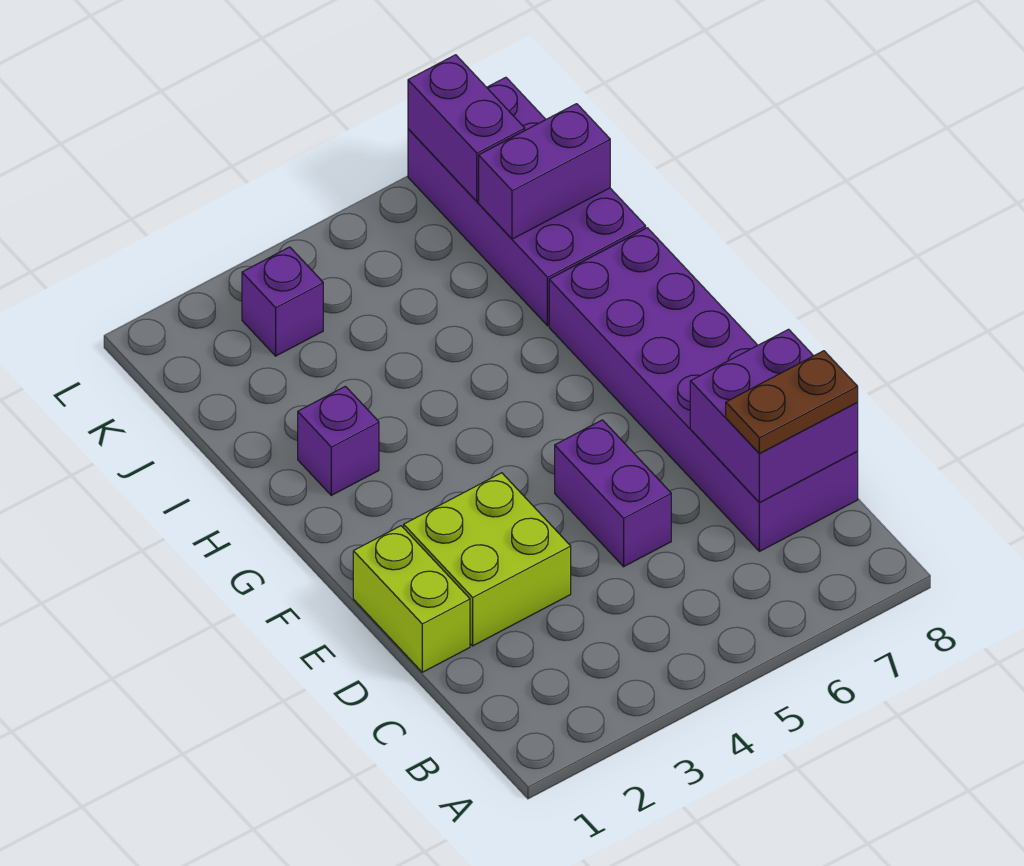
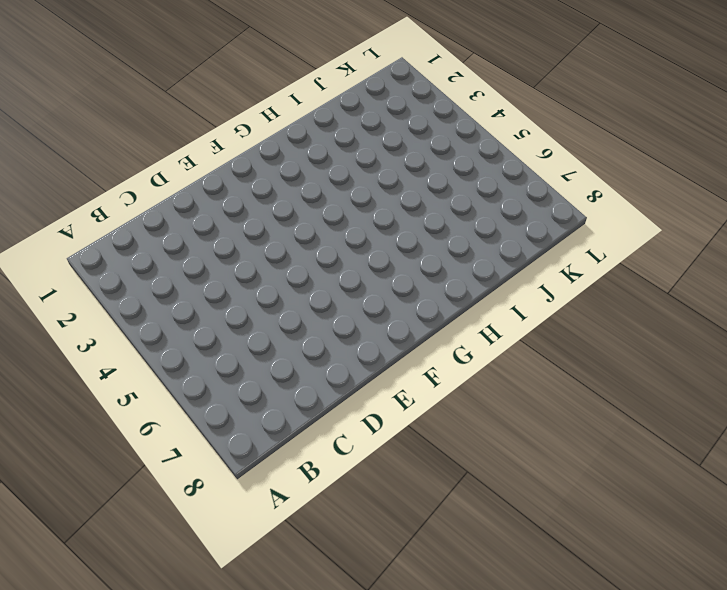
none -> purple brick C7:H8 level 1
none -> lime brick D1:E1 level 1

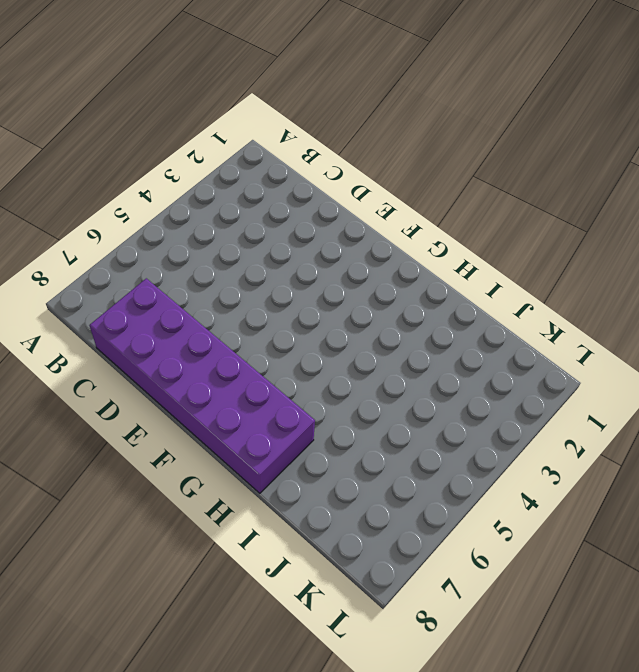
none -> lime brick D1:E1 level 1
none -> lime brick D2:E3 level 1

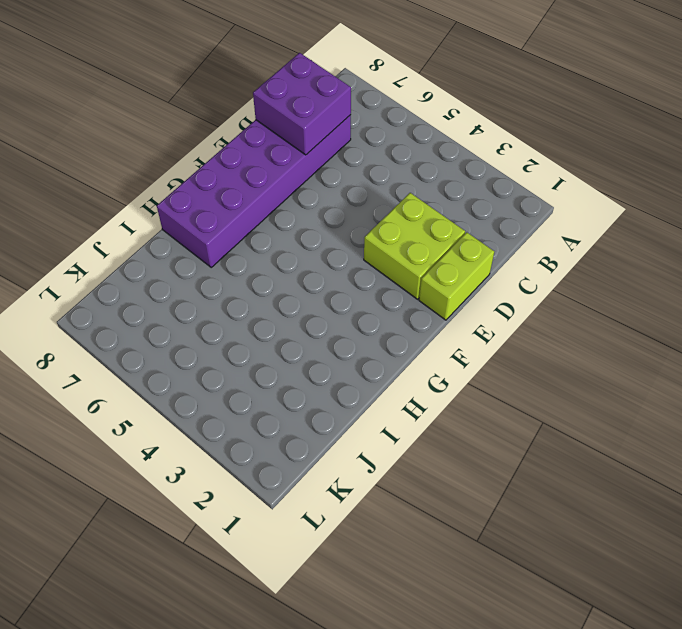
none -> purple brick D5:E5 level 1
none -> purple brick H2 level 1

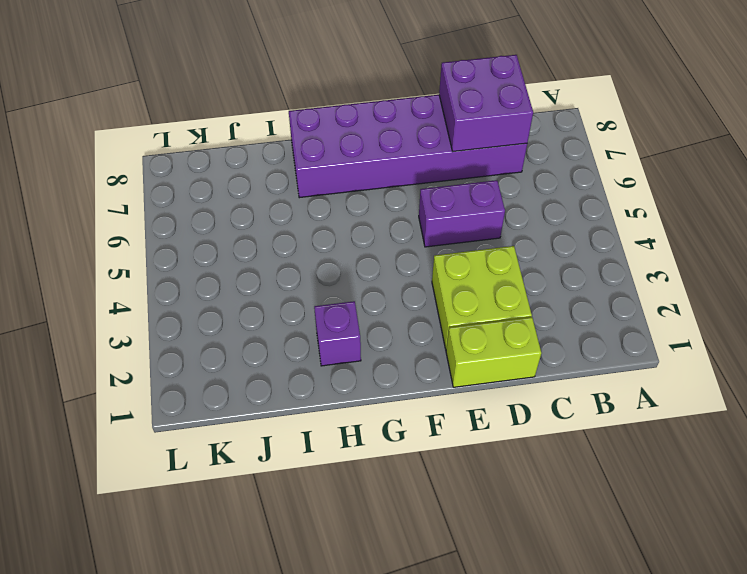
none -> purple brick I7:L8 level 1
none -> purple brick K3 level 1

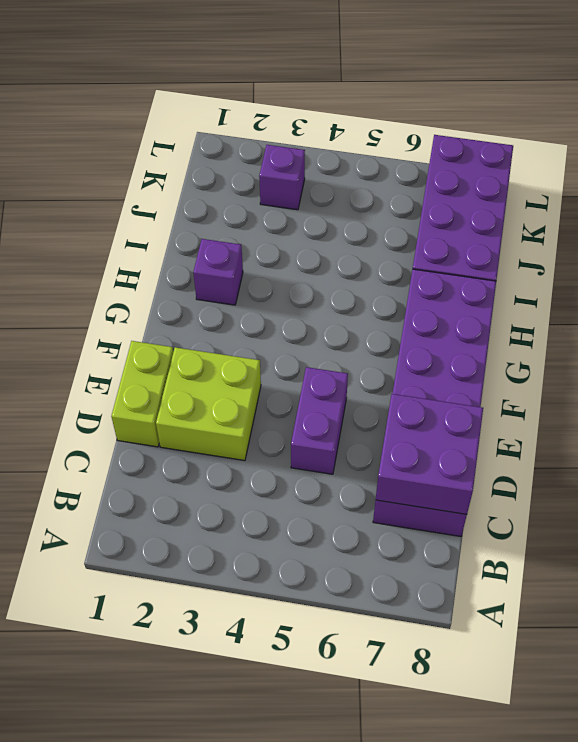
none -> purple brick J7:J8 level 2
none -> purple brick K7:L7 level 2

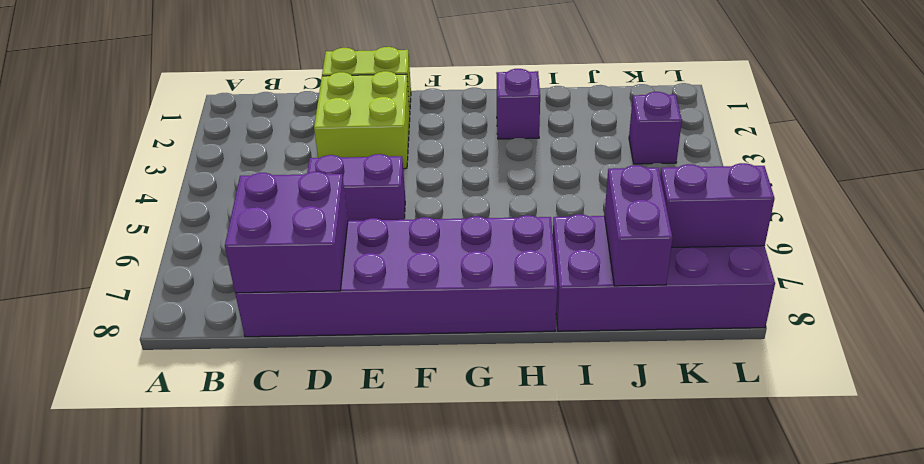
none -> brown plate C7:C8 level 3

